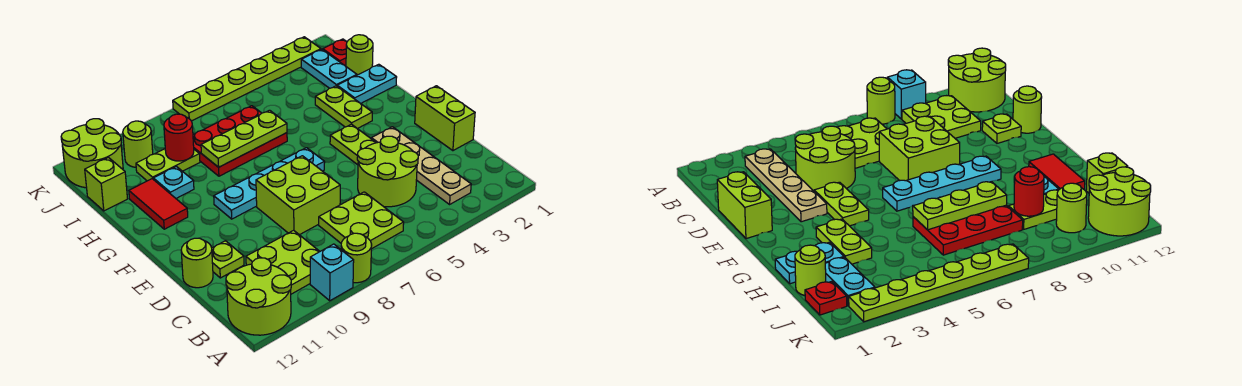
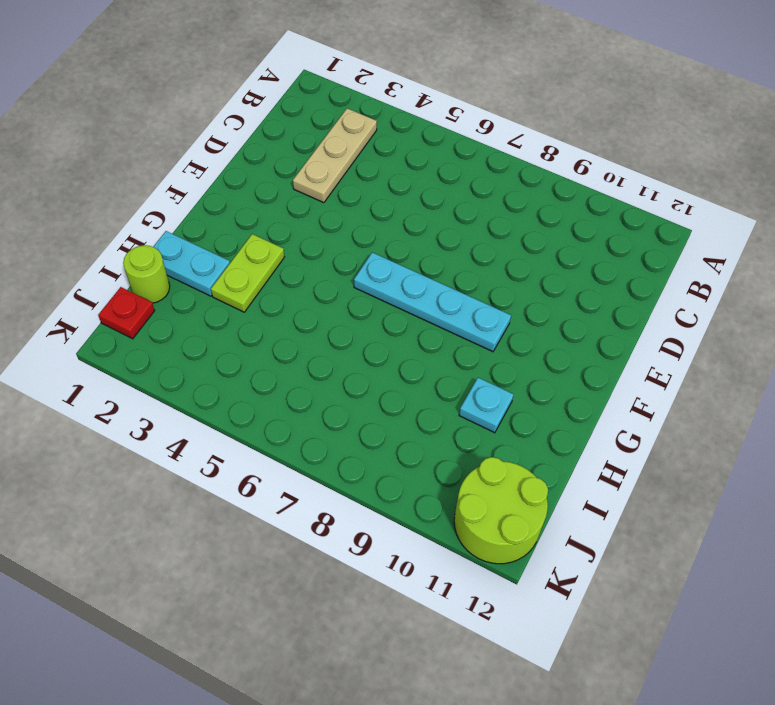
tan plate B3:D3 level 1 -> tan plate B3:E3 level 1
none -> lime round brick A8 level 1
none -> cyan brick A9 level 1
none -> lime round brick A11:B12 level 1

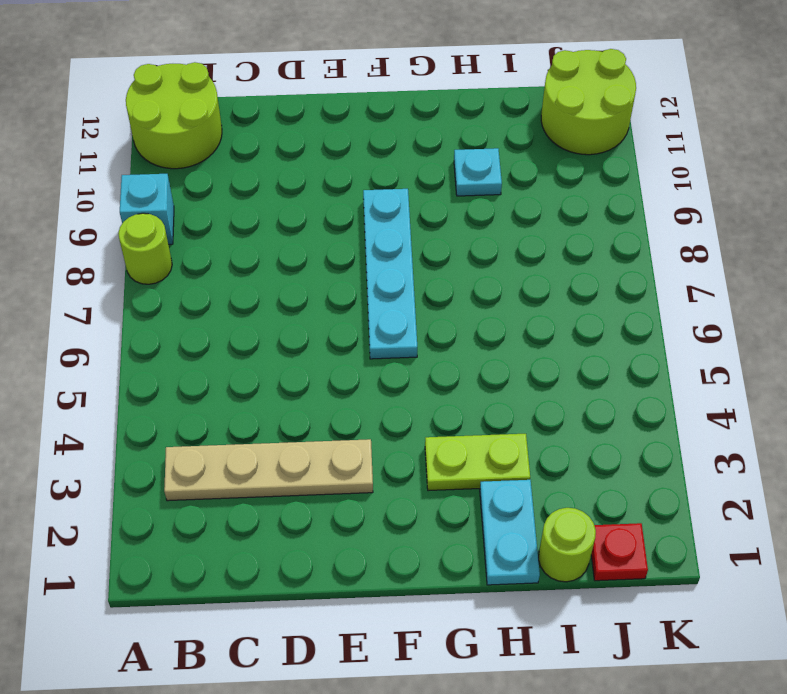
none -> lime plate B6:C7 level 1
none -> lime plate B9:C10 level 1
none -> lime round brick C4:D5 level 1

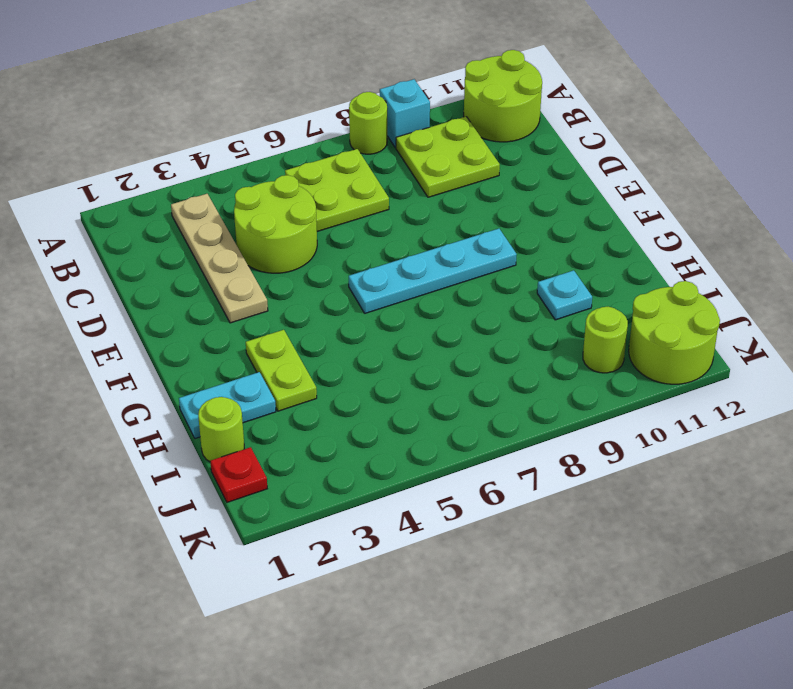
none -> lime brick D1:E1 level 1
none -> lime brick D7:E8 level 1
none -> lime plate D11 level 1

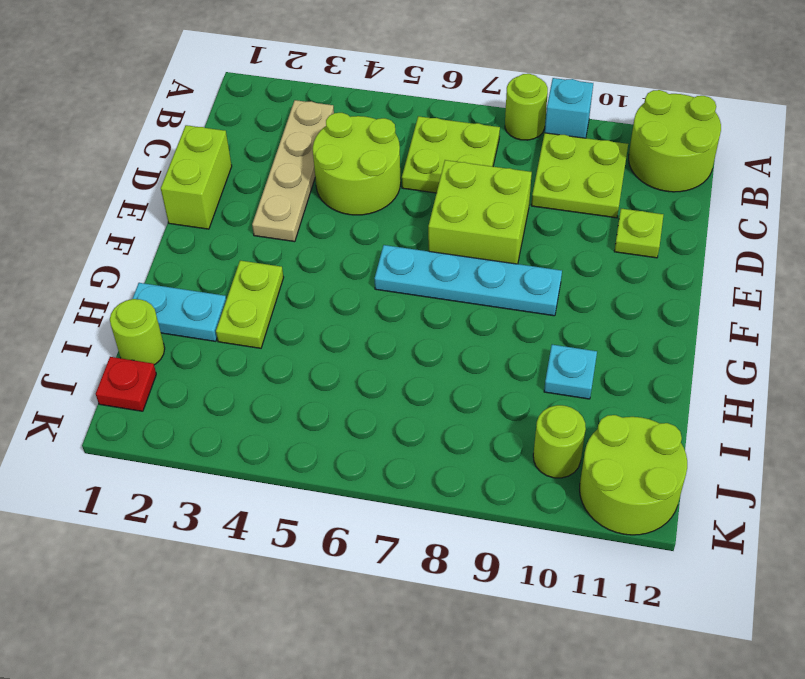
none -> lime round brick D12 level 1
none -> lime plate E4:F4 level 1
none -> red tile G11:H11 level 1

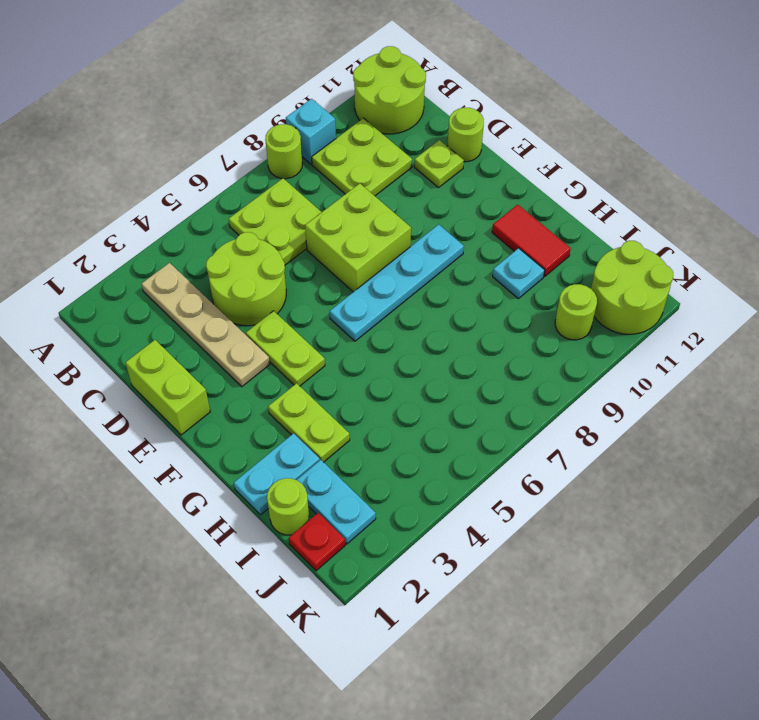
none -> red plate H6:I8 level 1
none -> lime plate I9:I10 level 1
none -> lime brick I12 level 1

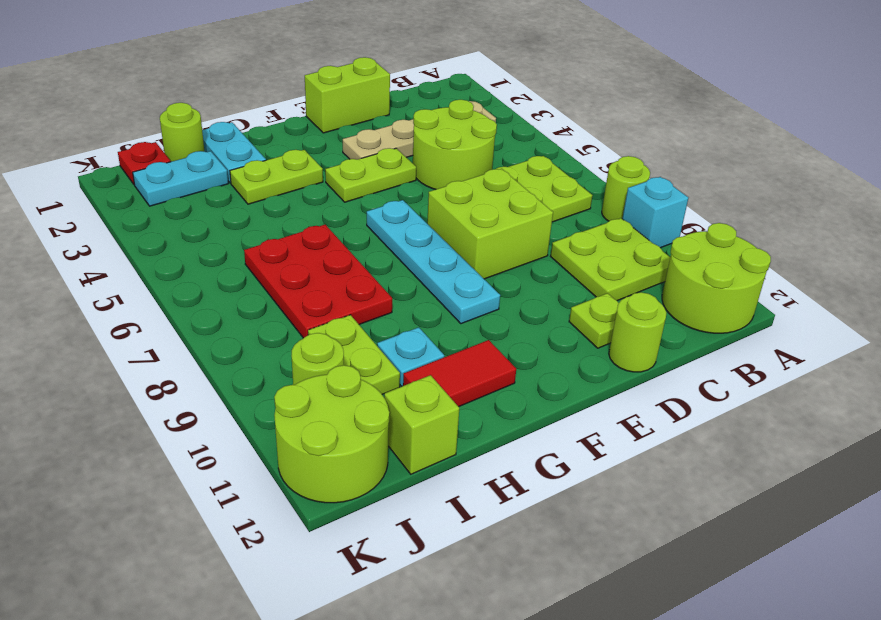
none -> lime plate K2:K7 level 1
none -> lime plate H6:H8 level 2
none -> red round brick I9 level 2

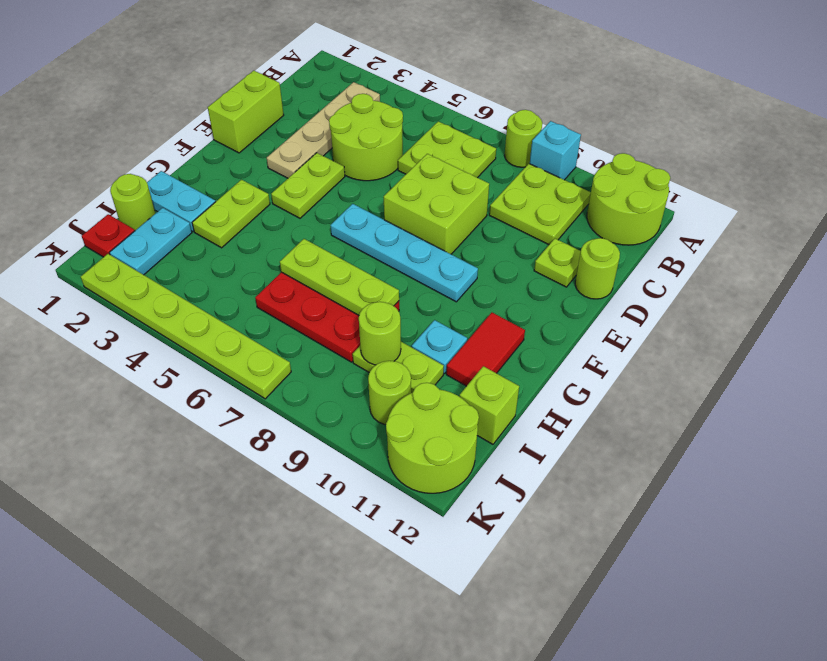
lime round brick I9 level 2 -> red round brick I9 level 2

